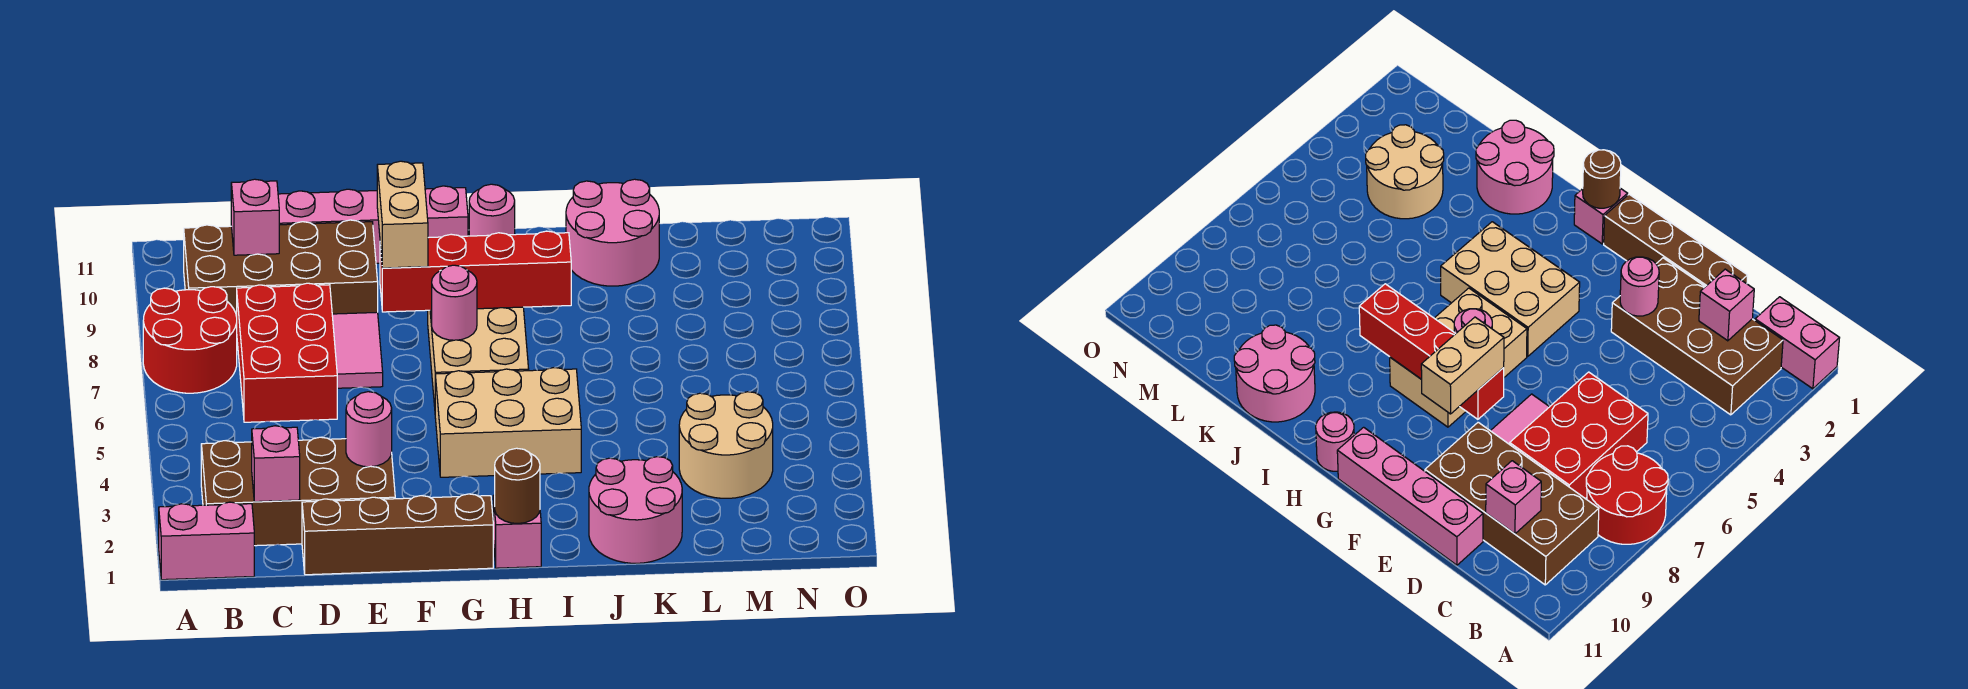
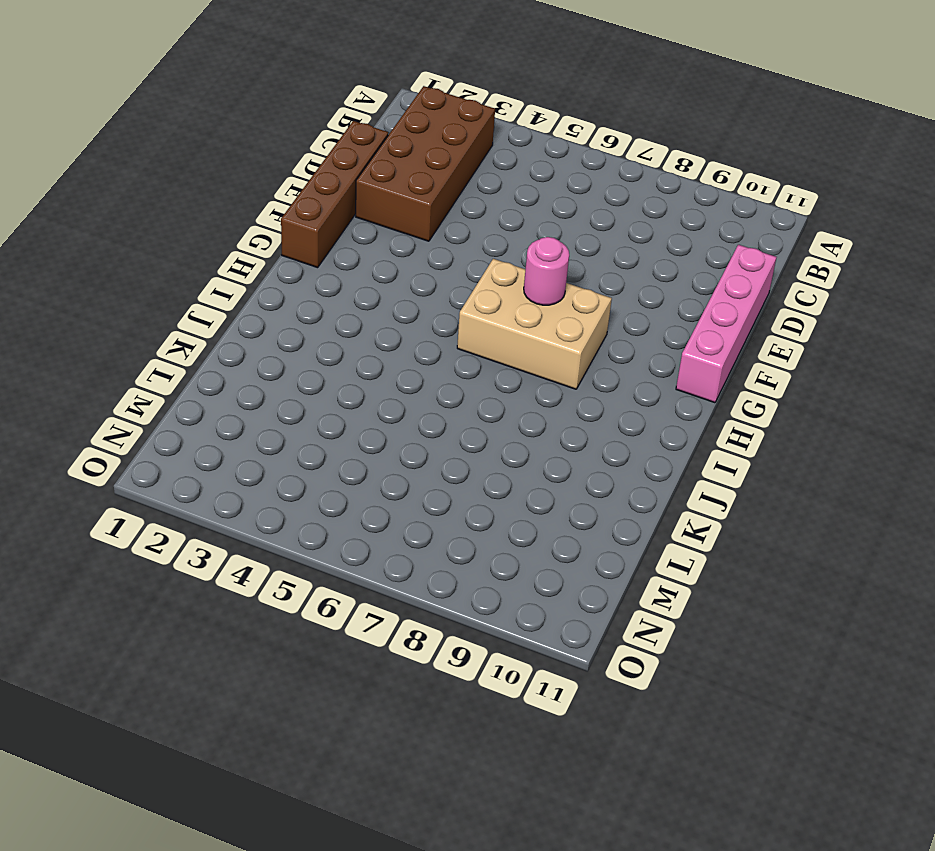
none -> pink brick A1:B1 level 1
none -> red round brick A7:B8 level 1
none -> brown brick B9:E10 level 1

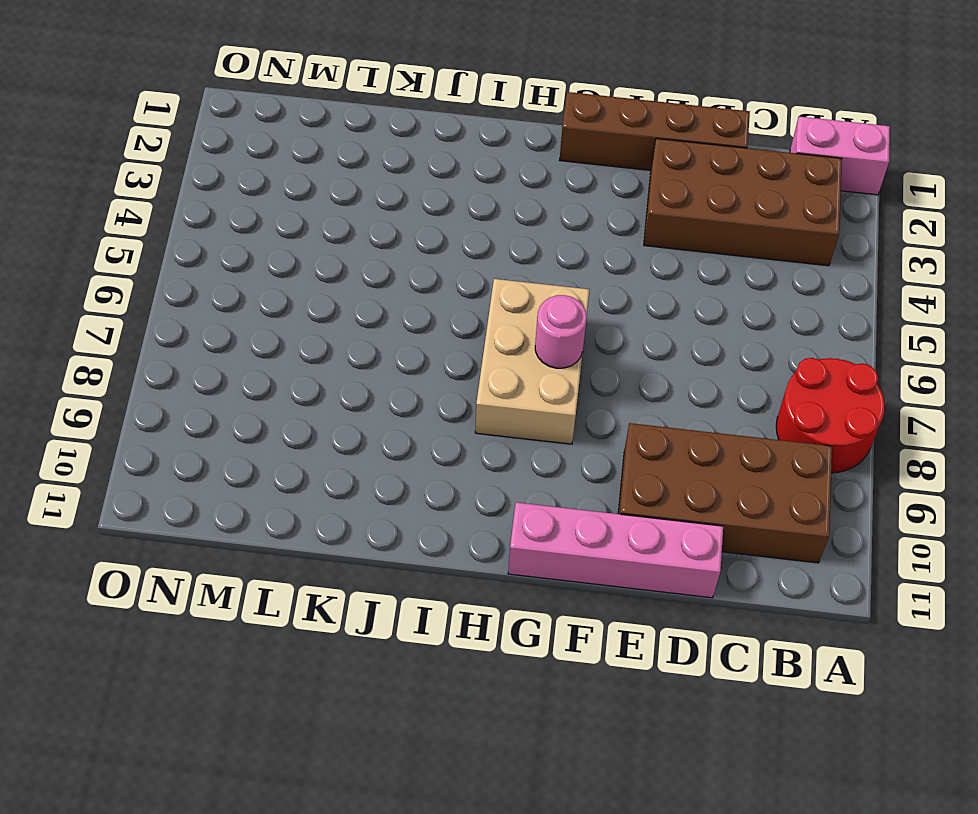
none -> red brick C6:D8 level 1
none -> pink tile E7:E8 level 1
none -> tan brick G4:I5 level 1

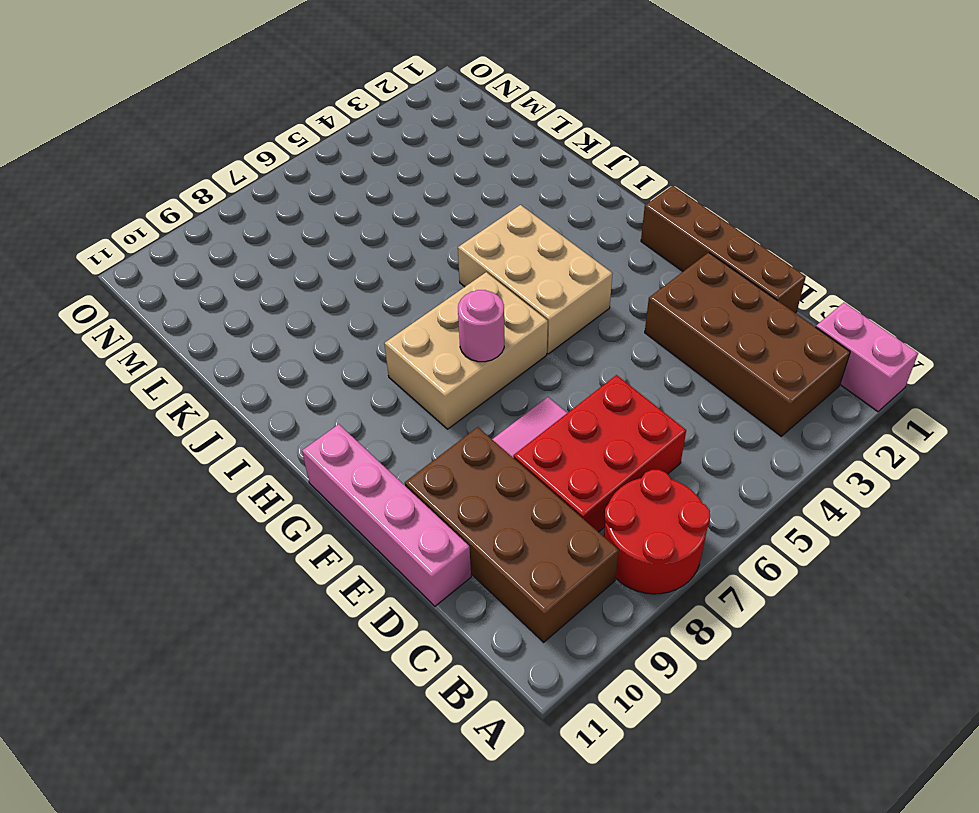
none -> pink brick H1 level 1
none -> pink round brick H11 level 1
none -> pink round brick J1:K2 level 1

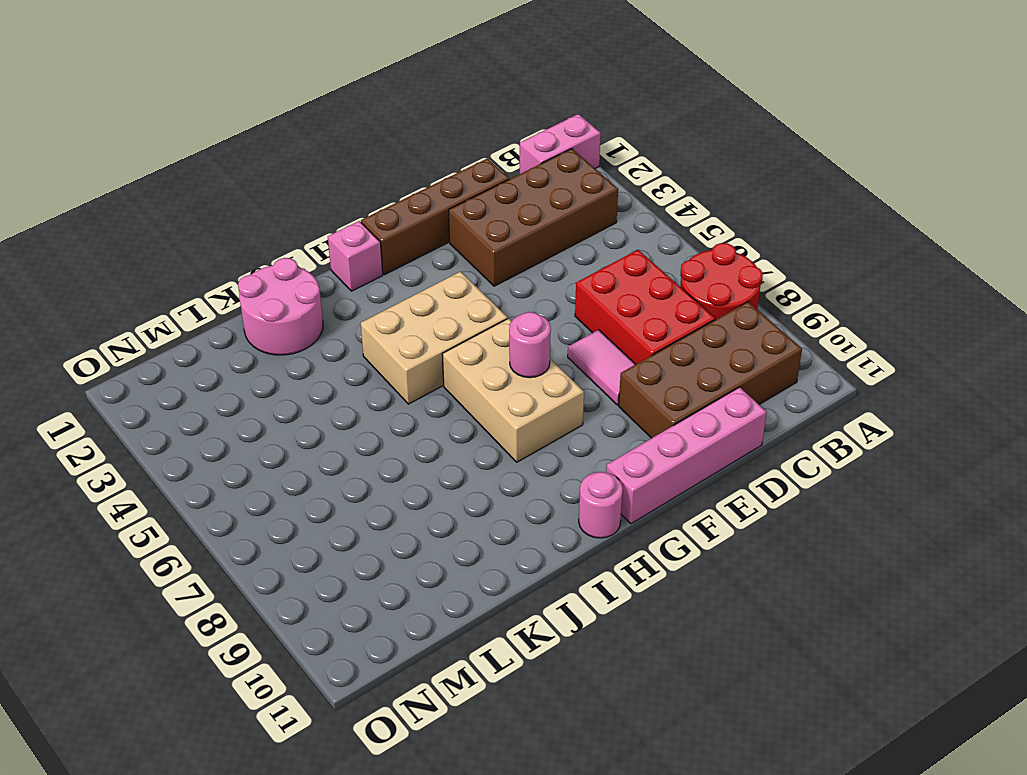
none -> pink round brick J10:K11 level 1
none -> tan round brick L3:M4 level 1
none -> pink brick C2 level 2

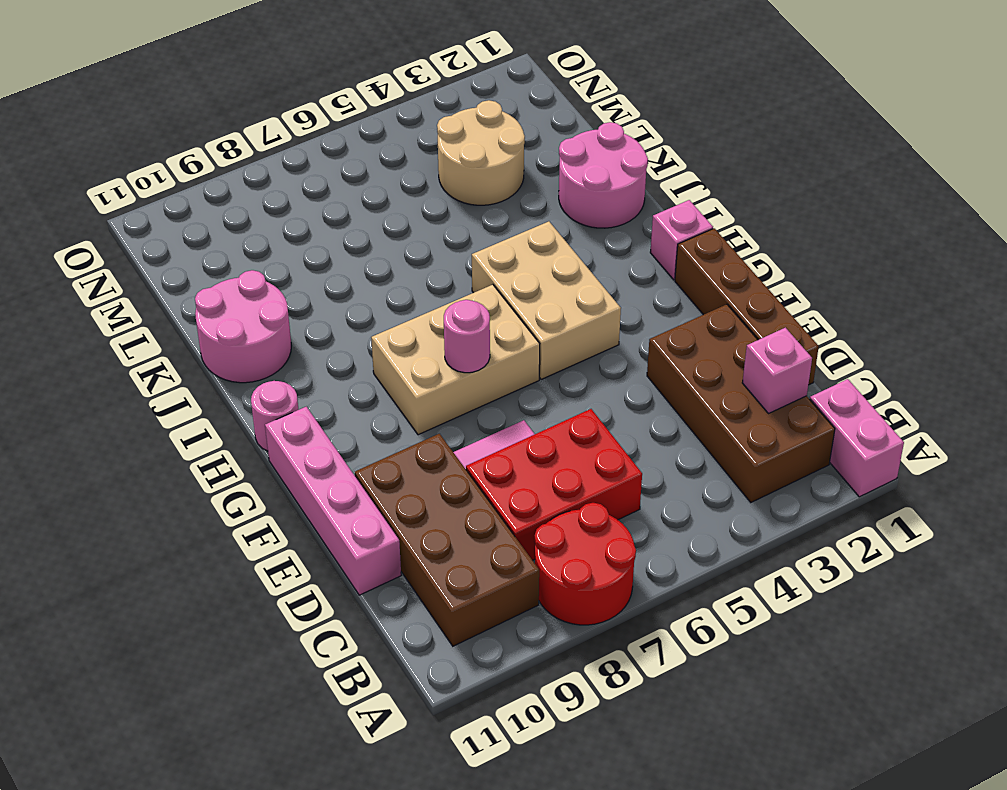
none -> pink brick C10 level 2
none -> pink round brick E3 level 2
none -> red brick F8:I8 level 2

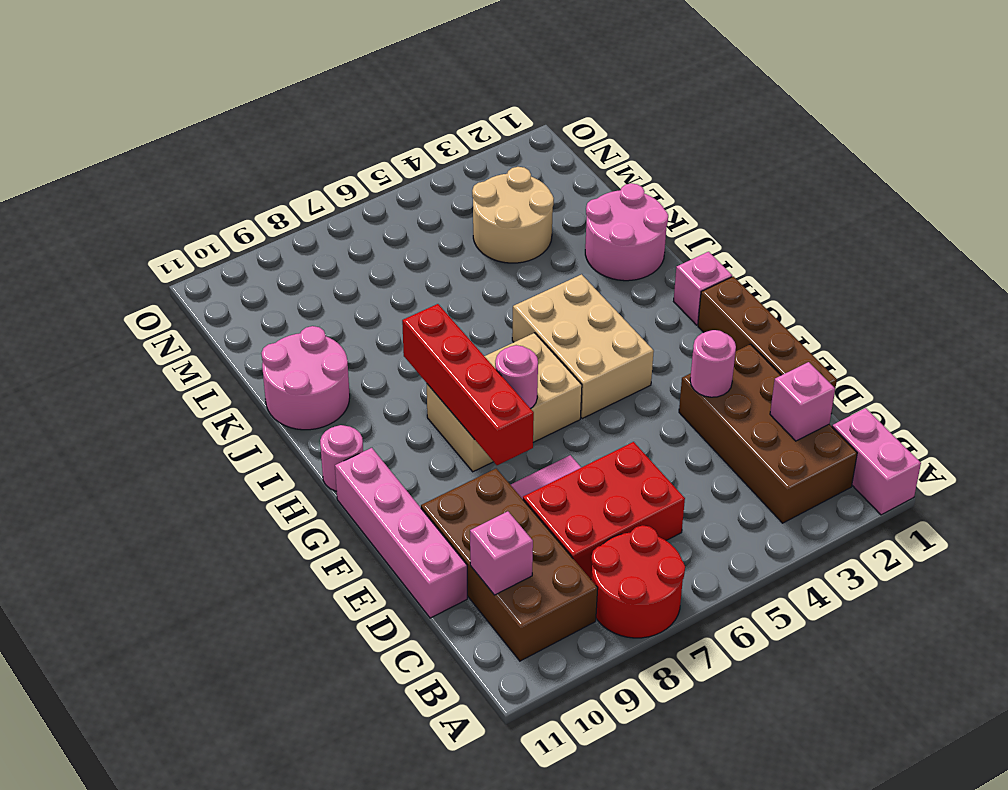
none -> brown round brick H1 level 2
none -> tan brick F8:F9 level 3

